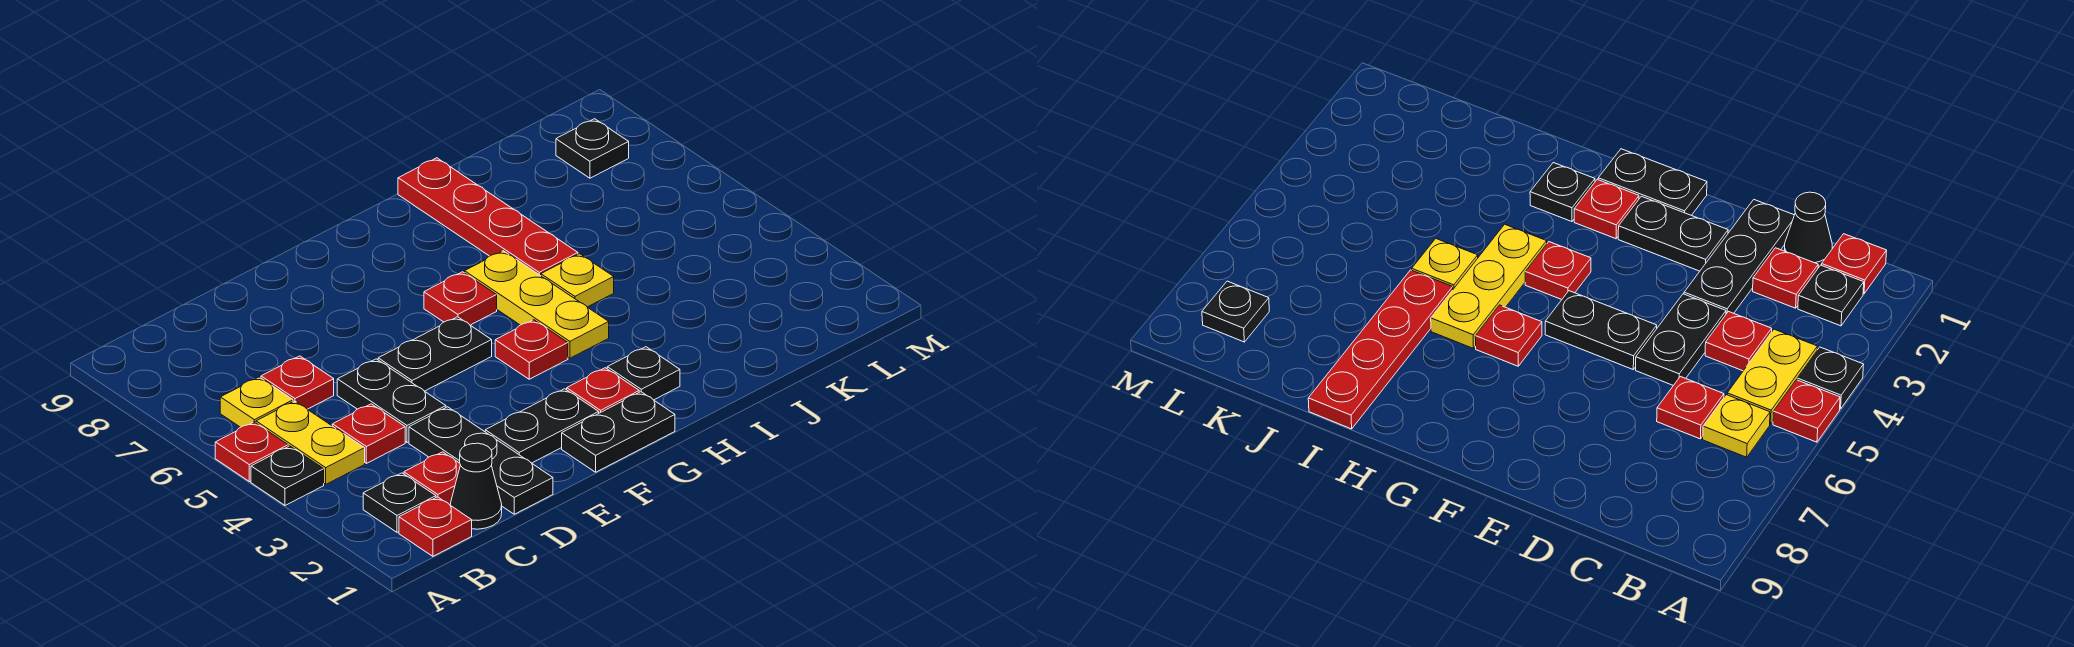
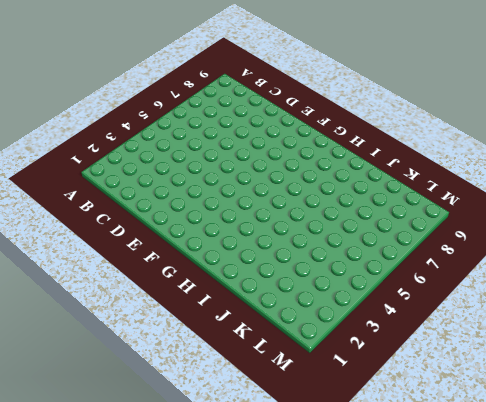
none -> black plate A4 level 1
none -> red plate A5 level 1
none -> red plate B1 level 1

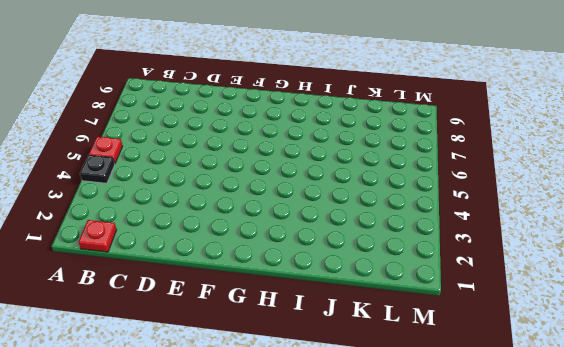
none -> black plate B2 level 1
none -> yellow plate B4:B5 level 1
none -> yellow plate B6 level 1

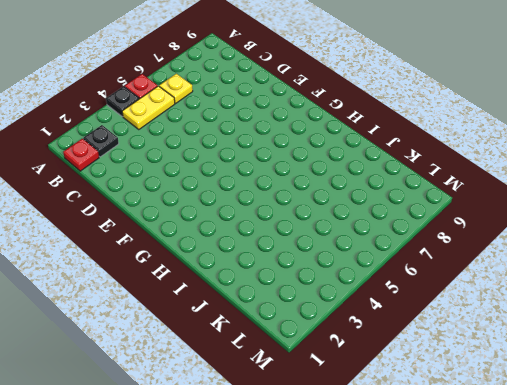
none -> black cone C1 level 1
none -> red plate C2 level 1
none -> red plate C4 level 1

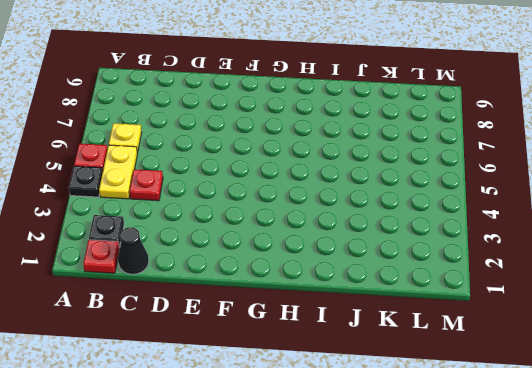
none -> red plate C2 level 1
none -> red plate C6 level 1
none -> black plate D1:D3 level 1

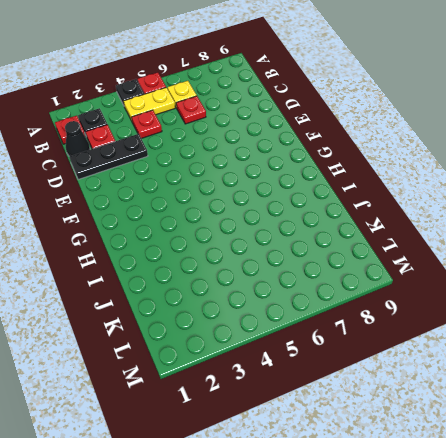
none -> black plate D4:D5 level 1
none -> black plate E2:F2 level 1
none -> black plate E5:F5 level 1

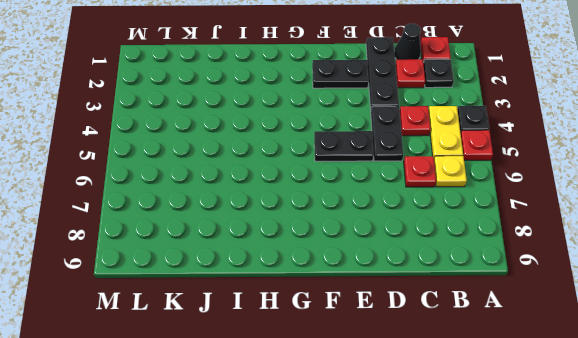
none -> black plate F1:G1 level 1
none -> red plate G2 level 1
none -> red plate G4 level 1

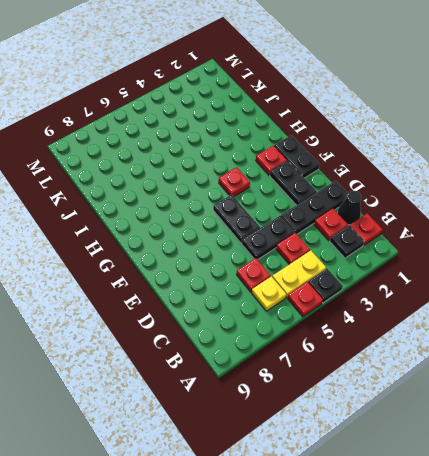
none -> red plate G6 level 1
none -> black plate H2 level 1
none -> yellow plate H4:H6 level 1

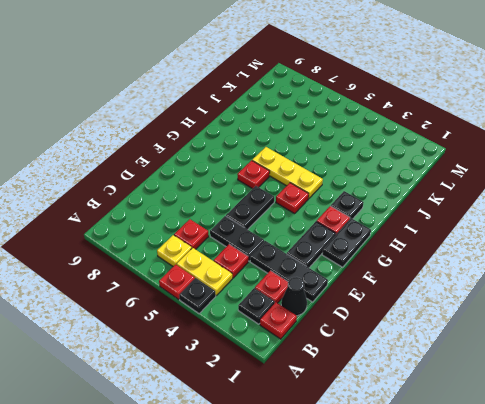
none -> yellow plate I5 level 1
none -> red plate I6:I9 level 1
none -> black plate L8 level 1

